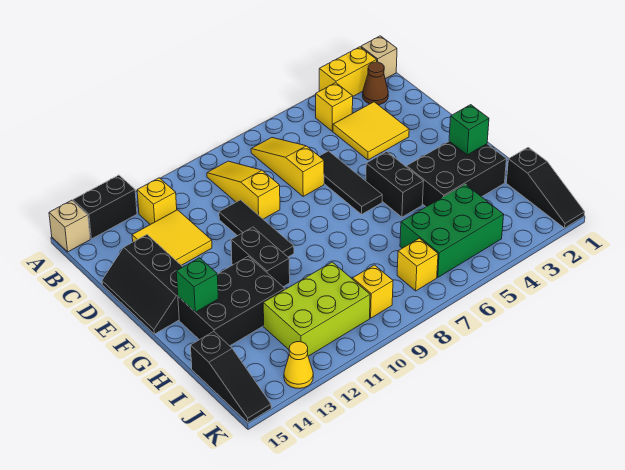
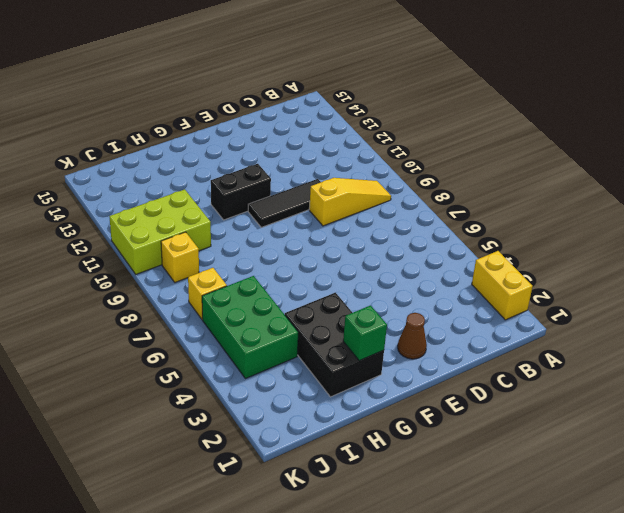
brown cone E2 level 1 -> brown cone B2 level 1
lime brick I10:K11 level 1 -> lime brick I10:J12 level 1
none -> tan brick A1 level 1
none -> black brick A13:A14 level 1
none -> tan brick A15 level 1

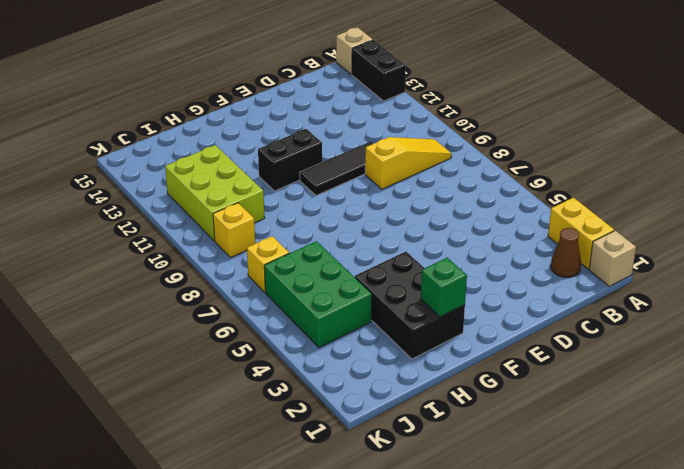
none -> yellow brick B4 level 1
none -> yellow slope B7:D7 level 1 top D
none -> yellow brick B12 level 1

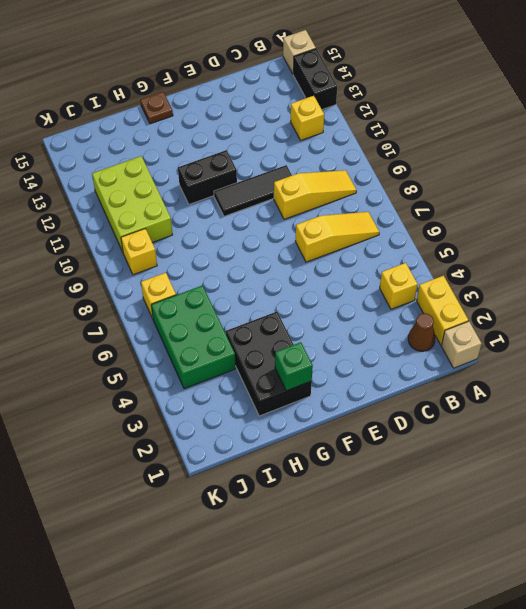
brown plate G15 level 1 -> none
none -> yellow tile C3:D4 level 1
none -> yellow tile C12:D13 level 1
none -> black tile D6:F6 level 1

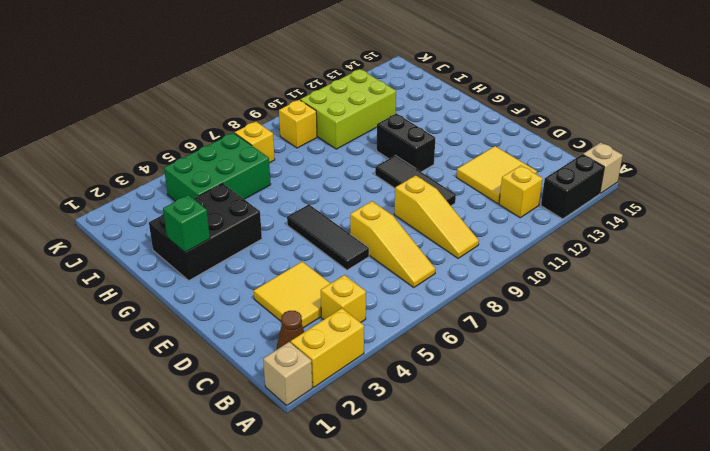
none -> black slope D14:F15 level 1 top 14
none -> black brick F5:G5 level 1
none -> black brick G12:H14 level 1

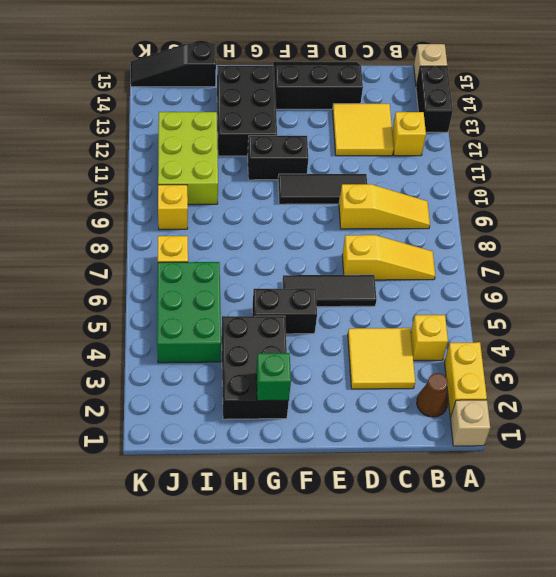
none -> black slope I1:K1 level 1 top I
none -> yellow cone K13 level 1
none -> green brick G14 level 2

